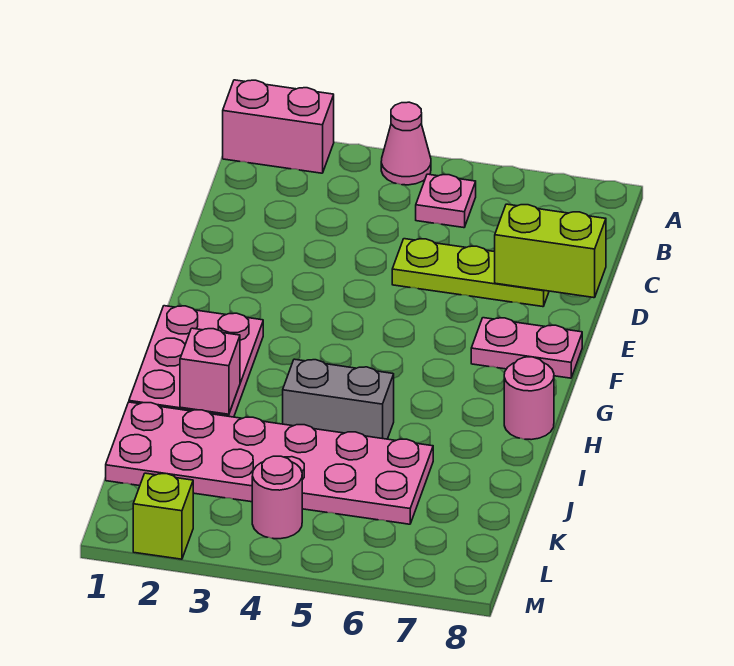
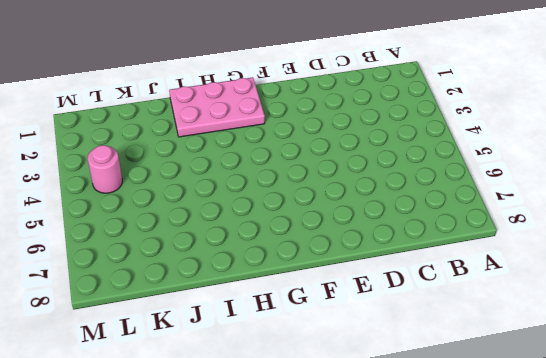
none -> pink brick A1:A2 level 1
none -> pink cone A4 level 1
none -> pink plate B5 level 1

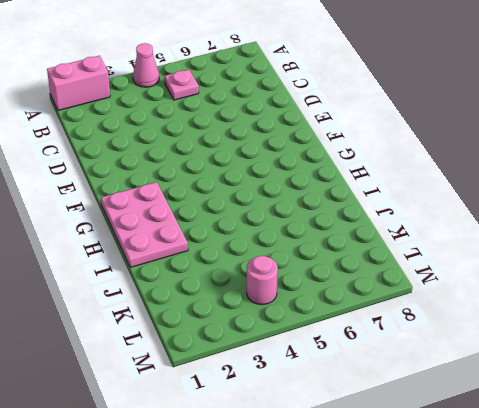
none -> lime plate D5:D7 level 1
none -> pink plate F7:F8 level 1
none -> pink round brick H8 level 1

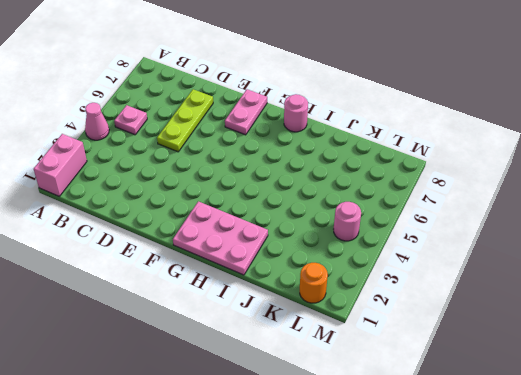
orange round brick L1 level 1 -> none
none -> grey brick I4:I5 level 1
none -> pink plate J1:K6 level 1
none -> lime brick M2 level 1

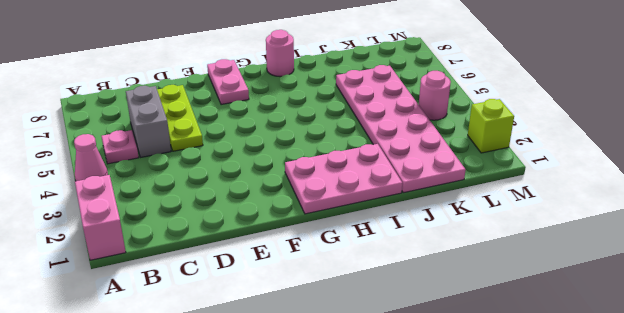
grey brick C5:C6 level 1 -> grey brick I4:I5 level 1
none -> lime brick D7:D8 level 2
none -> pink brick I2 level 2

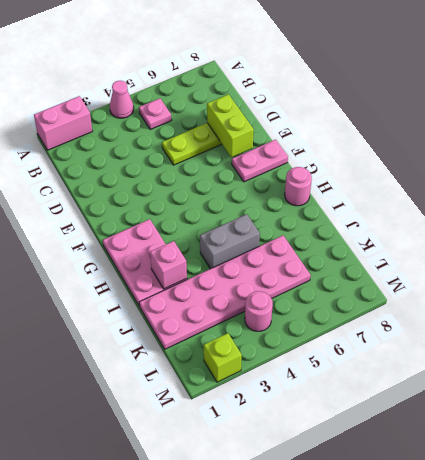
lime brick D7:E7 level 2 -> lime brick D7:D8 level 2

